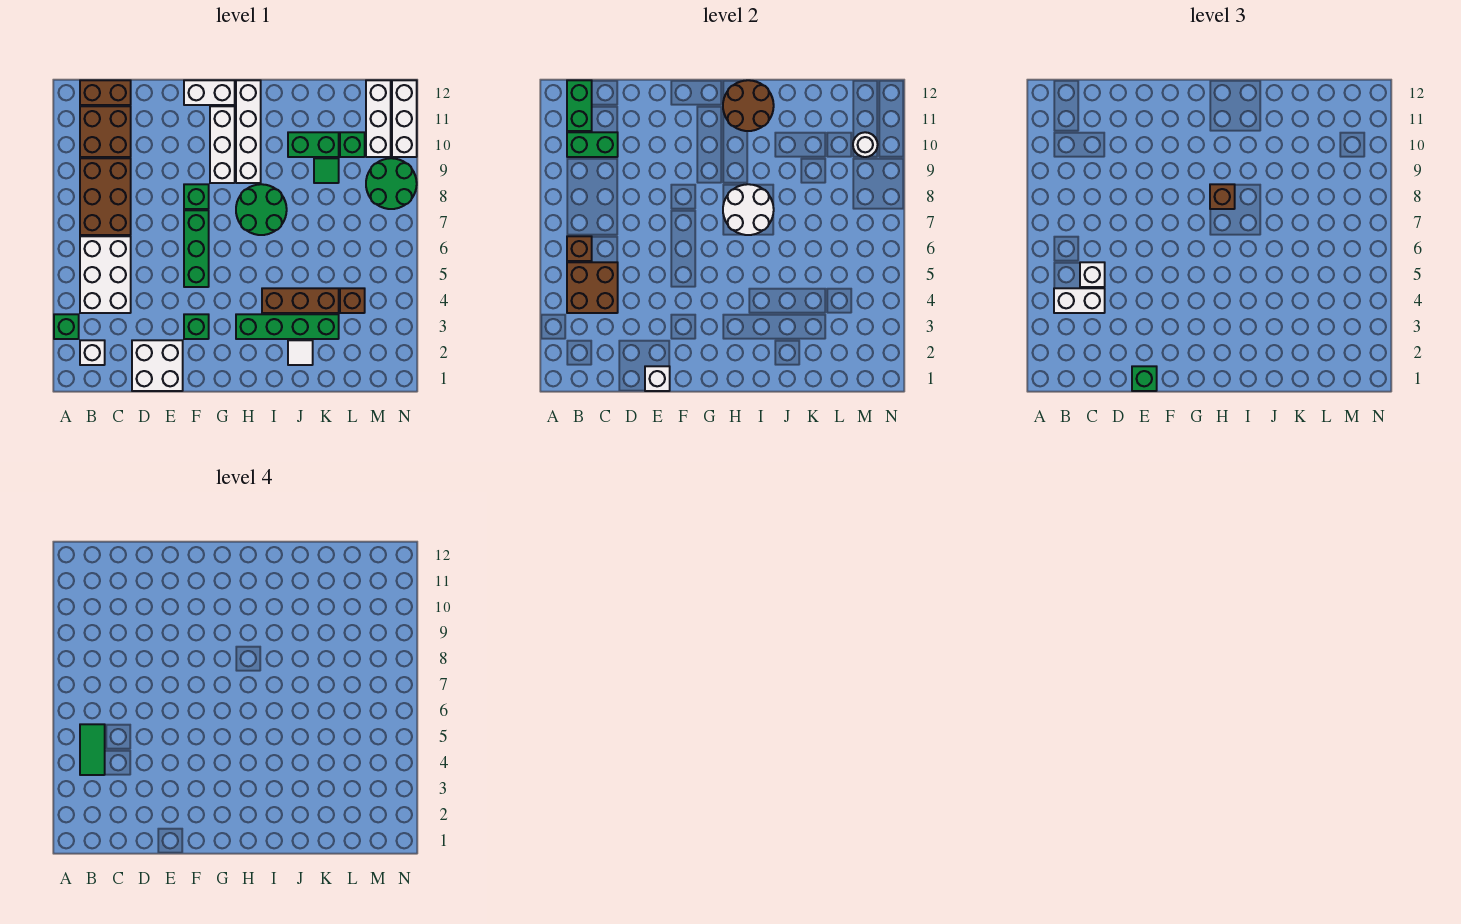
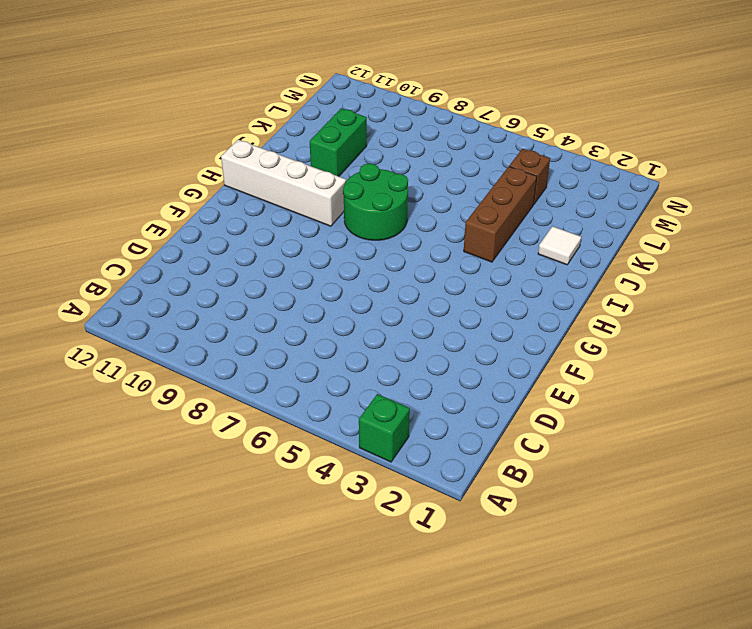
none -> white brick B2 level 1
none -> white brick B4:C6 level 1
none -> brown brick B7:C9 level 1
none -> brown brick B10:C11 level 1

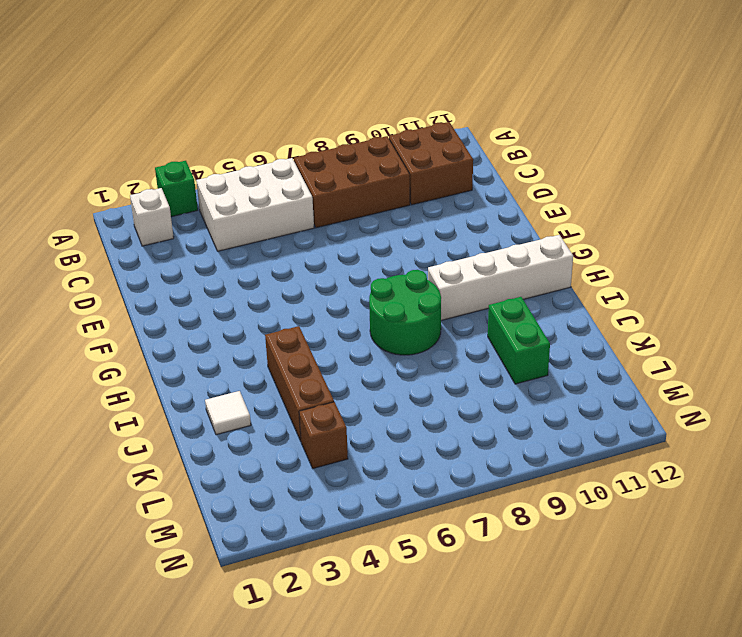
none -> brown brick B12:C12 level 1
none -> white brick D1:E2 level 1
none -> green brick F3 level 1
none -> green brick F5:F7 level 1

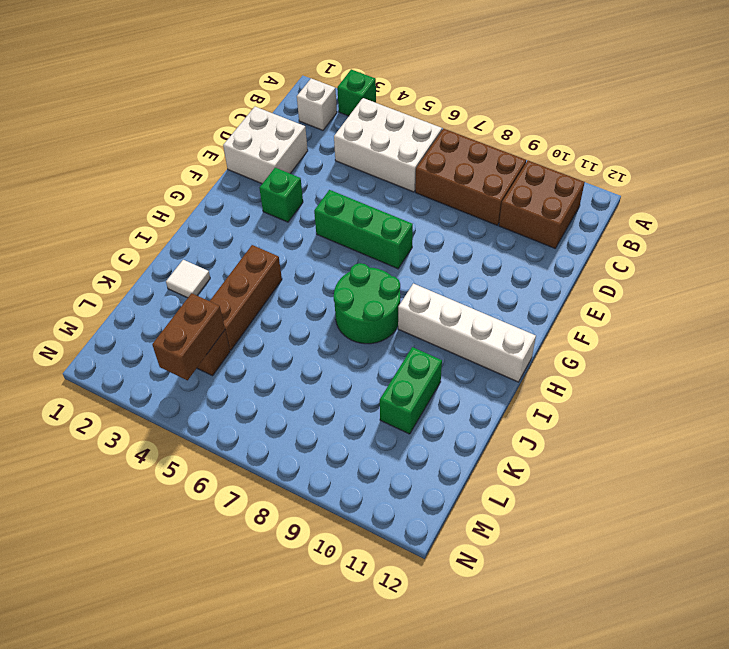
brown brick L4:M4 level 2 -> brown brick B12:C12 level 1
none -> green brick F8 level 1
none -> white brick F12:G12 level 1
none -> white brick G9:G11 level 1
none -> green brick H3:K3 level 1

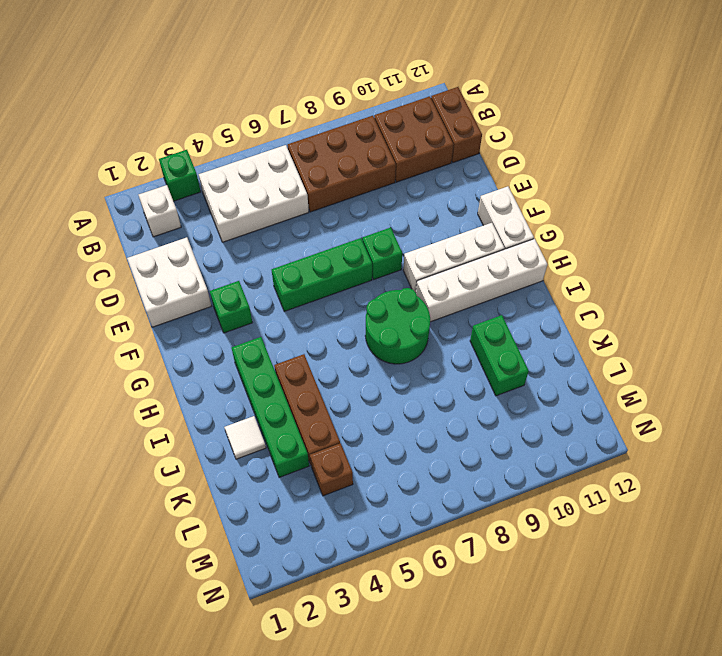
none -> green tile K9 level 1
none -> green brick L10 level 1
none -> green round brick M8:N9 level 1
none -> white brick M10:M12 level 1

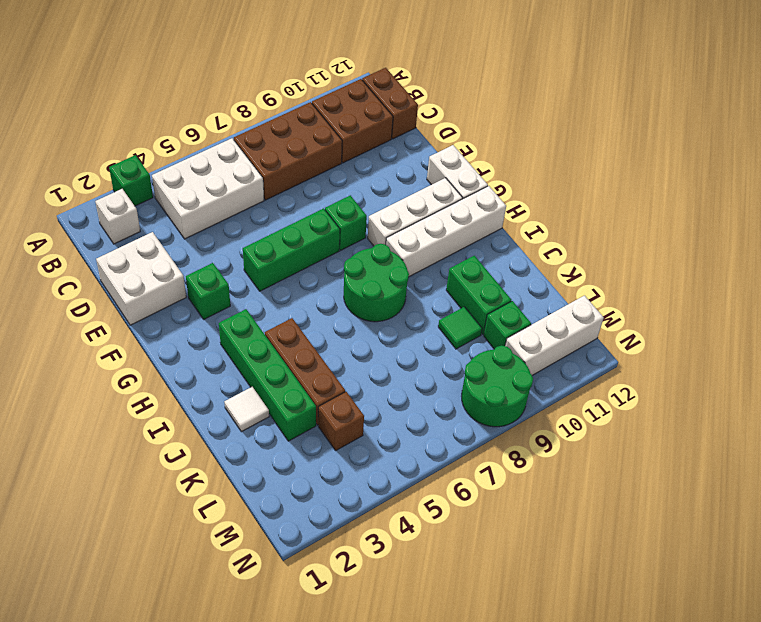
none -> white brick N10:N12 level 1
none -> brown brick B4:C5 level 2
none -> brown brick B6 level 2
none -> green brick B10:C10 level 2

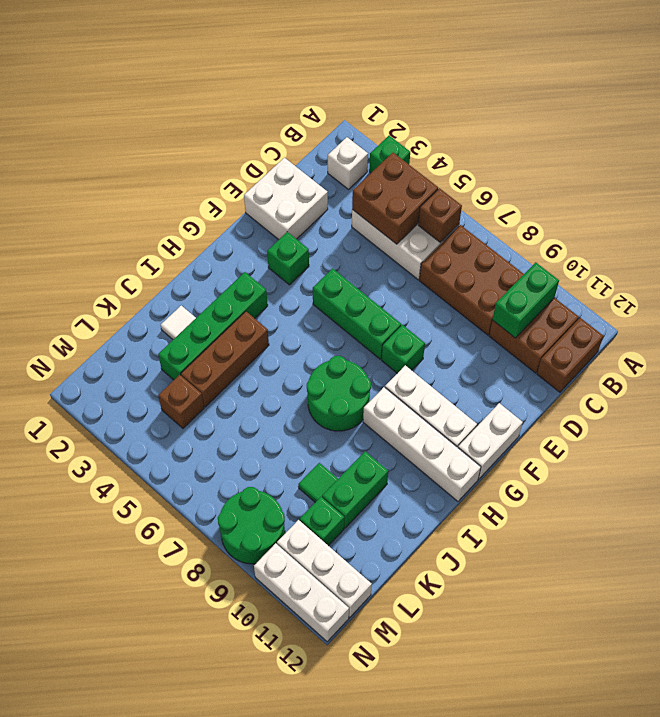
none -> green brick B11:B12 level 2
none -> white brick E1 level 2
none -> white round brick H7:I8 level 2
none -> brown round brick H11:I12 level 2

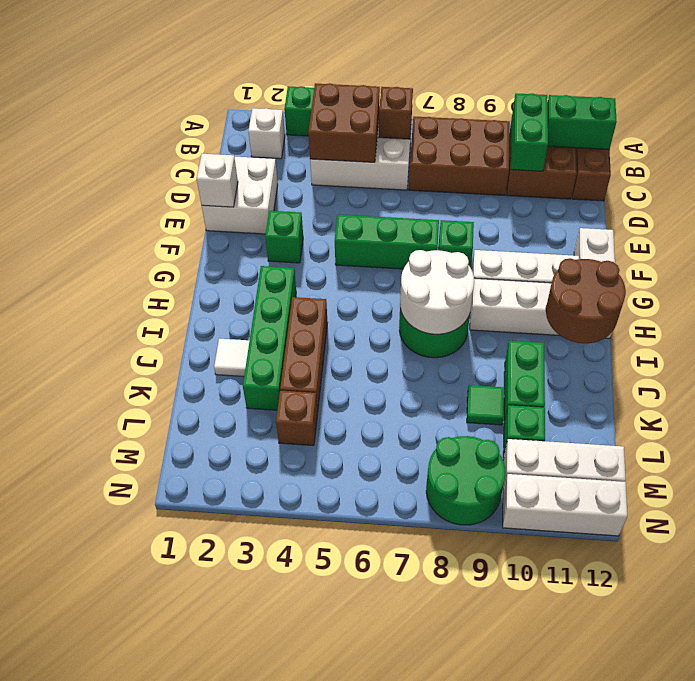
none -> white round brick M10 level 2
none -> white brick B4:C4 level 3
none -> white brick C5 level 3
none -> green brick E1 level 3

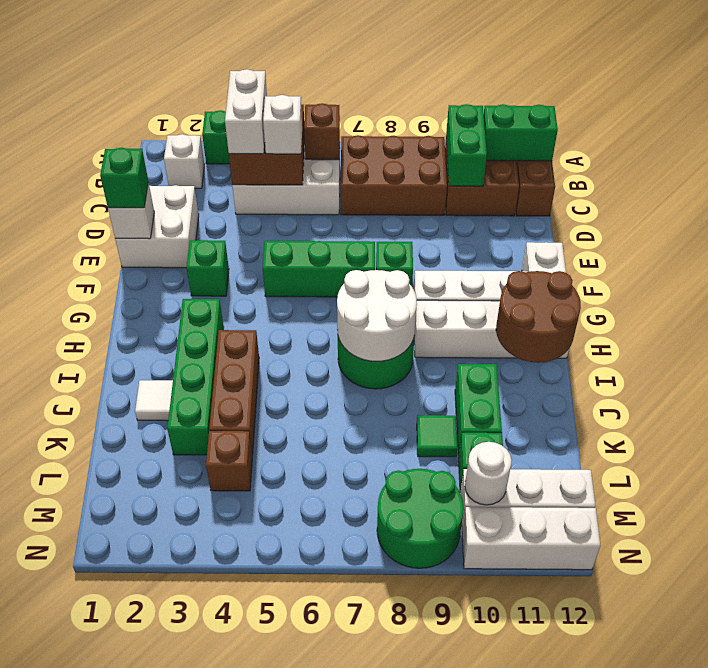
none -> brown brick H8 level 3
none -> green tile B4:B5 level 4

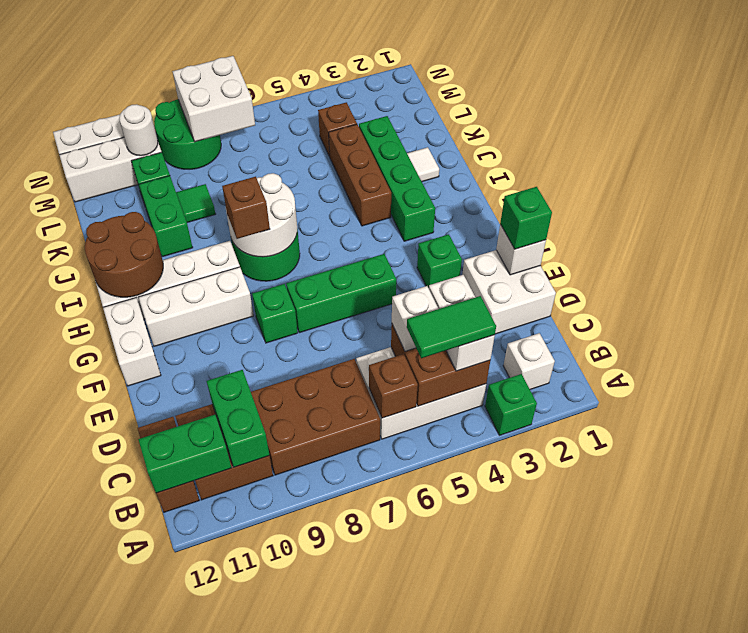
white brick M7:N8 level 2 -> none

